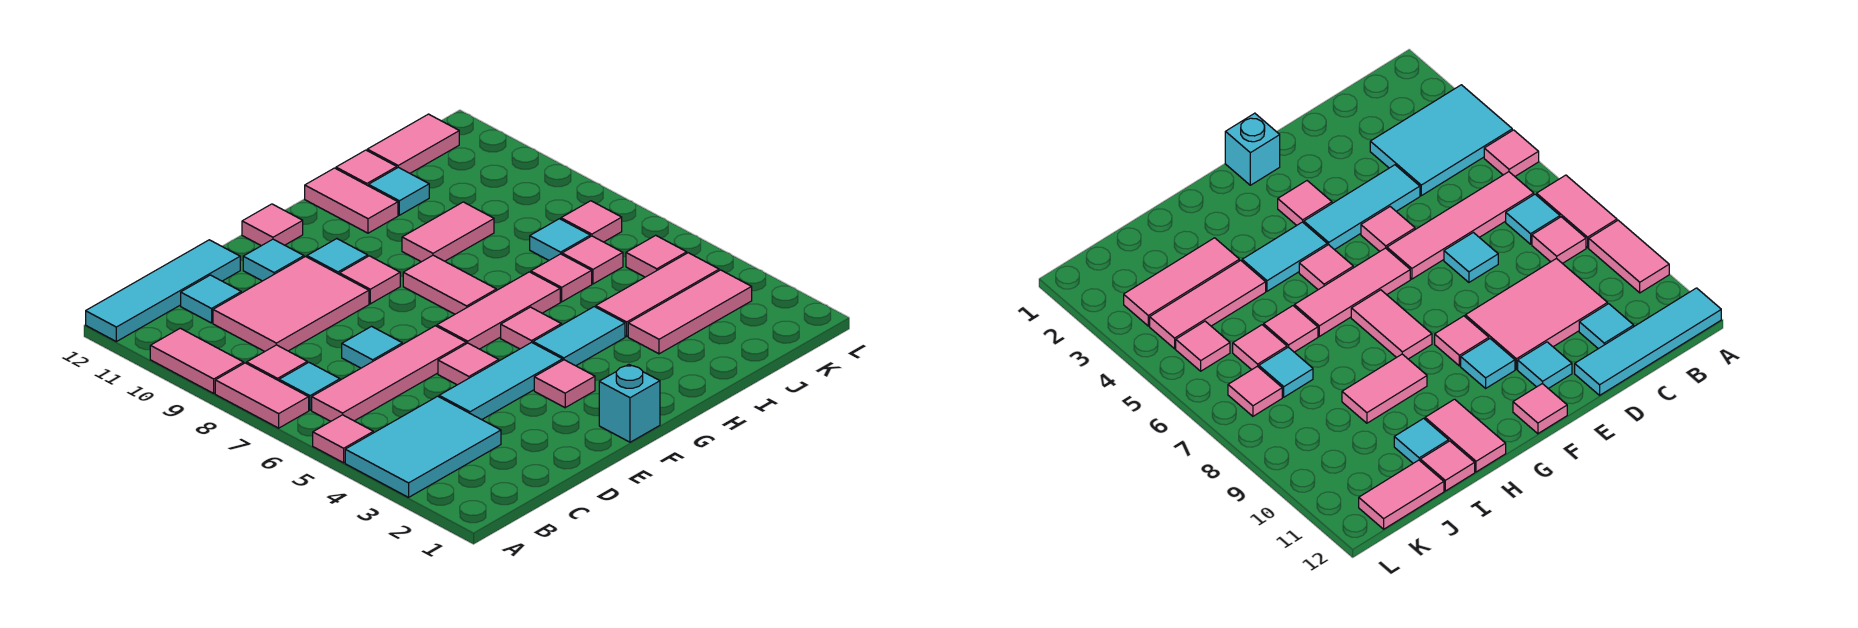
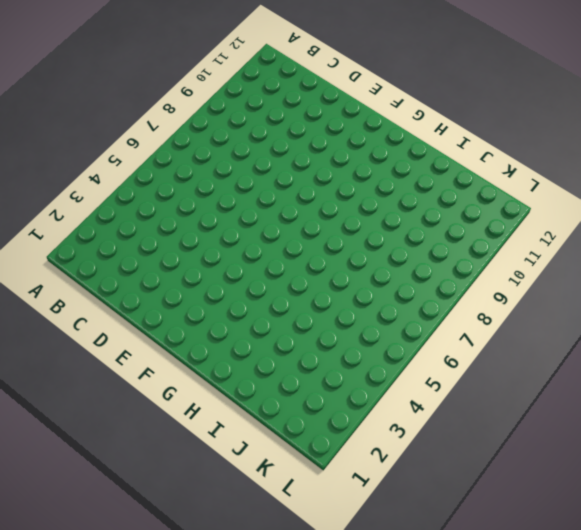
none -> cyan tile A3:C4 level 1
none -> pink tile A5 level 1
none -> pink tile A7:A8 level 1
none -> pink tile A9:A10 level 1

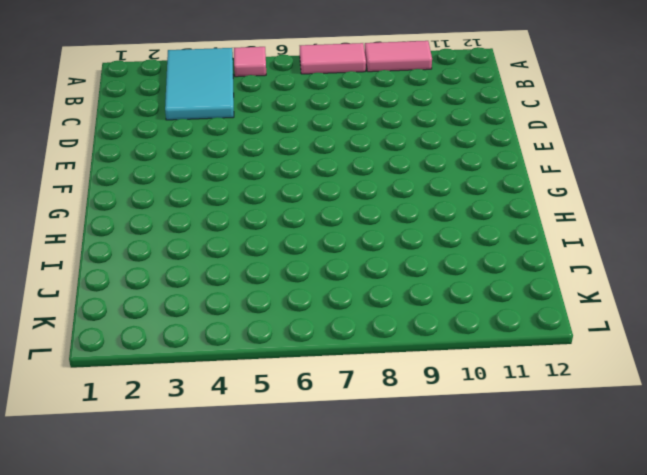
none -> cyan tile A12:D12 level 1
none -> pink tile B6:E6 level 1
none -> cyan tile B7 level 1
none -> pink tile B8 level 1

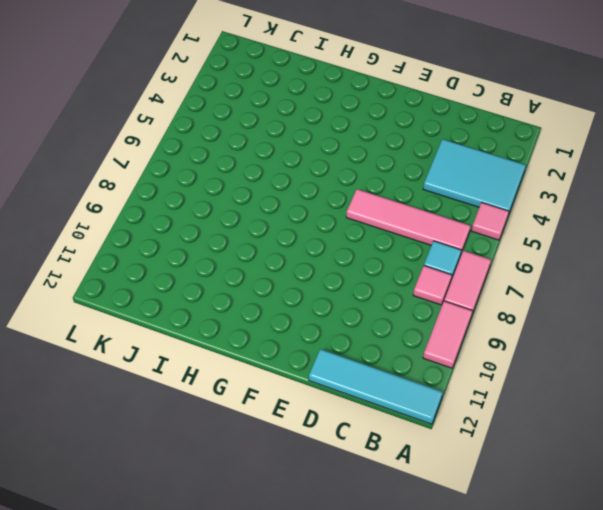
none -> pink tile C9:E10 level 1
none -> cyan tile C11 level 1
none -> cyan tile D4:F4 level 1
none -> cyan tile D7 level 1

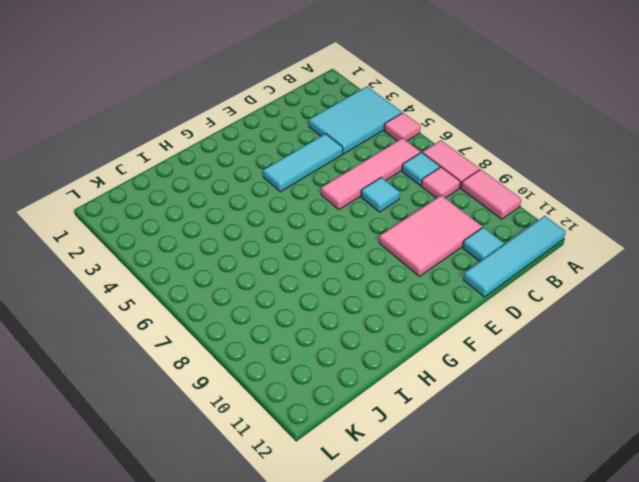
none -> pink tile E5 level 1
none -> cyan tile E11 level 1
none -> cyan brick F1 level 1
none -> pink tile F3 level 1

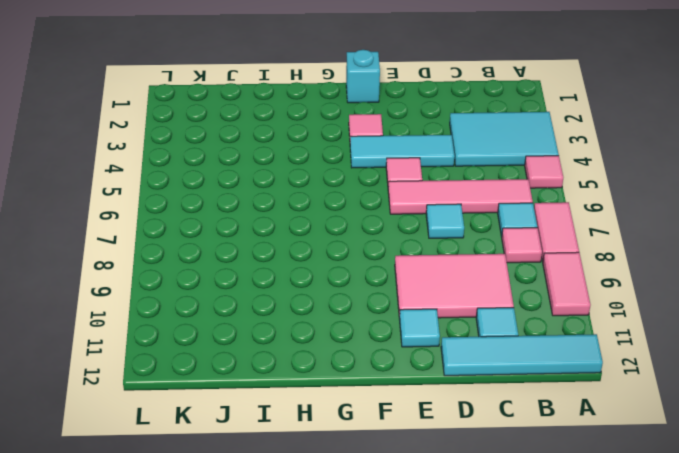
none -> pink tile F6:H6 level 1
none -> pink tile F9 level 1
none -> cyan tile F10 level 1
none -> pink tile F12 level 1

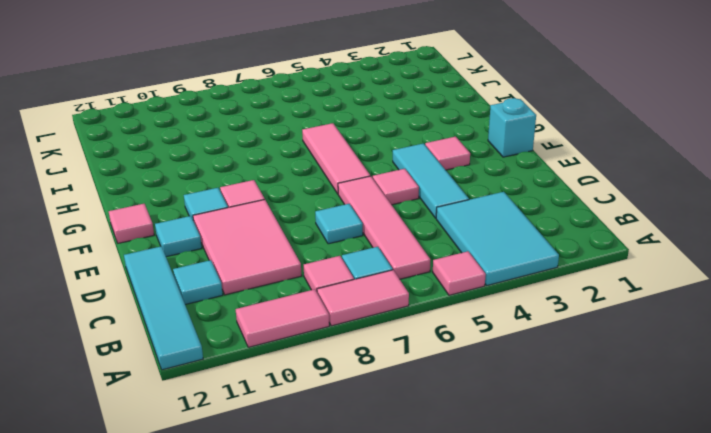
none -> cyan tile G4:H4 level 1
none -> pink tile G5 level 1
none -> pink tile G7:G8 level 1
none -> pink tile H9:I9 level 1

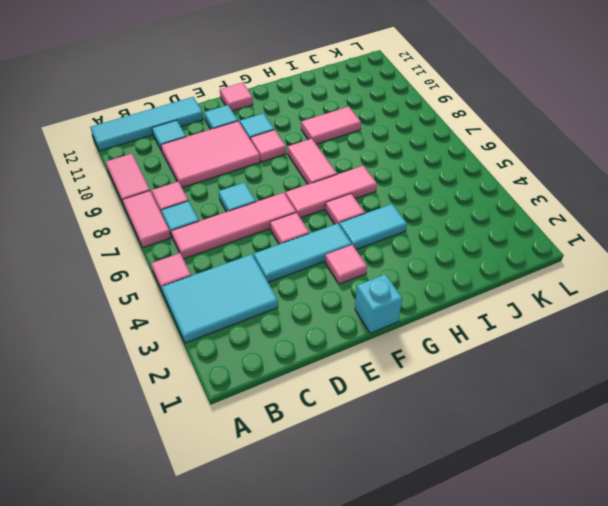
none -> pink tile H11:H12 level 1
none -> pink tile I3:K3 level 1
none -> pink tile I4:K4 level 1
none -> pink tile I6 level 1

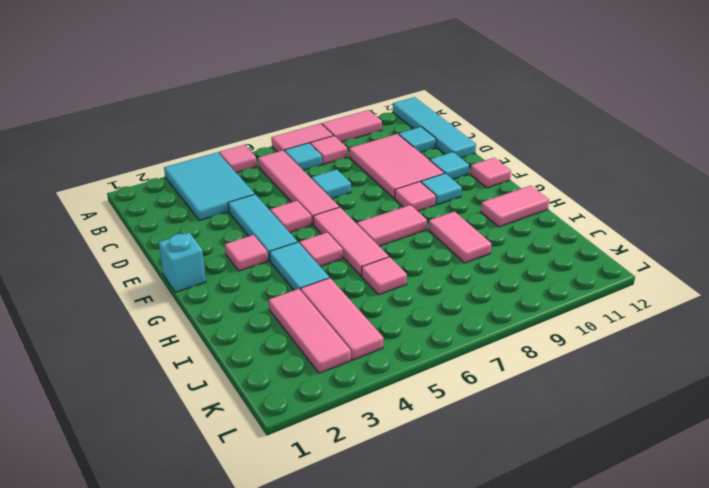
none -> cyan tile I11 level 1
none -> pink tile I12 level 1
none -> pink tile J6 level 1
none -> cyan tile J7 level 1

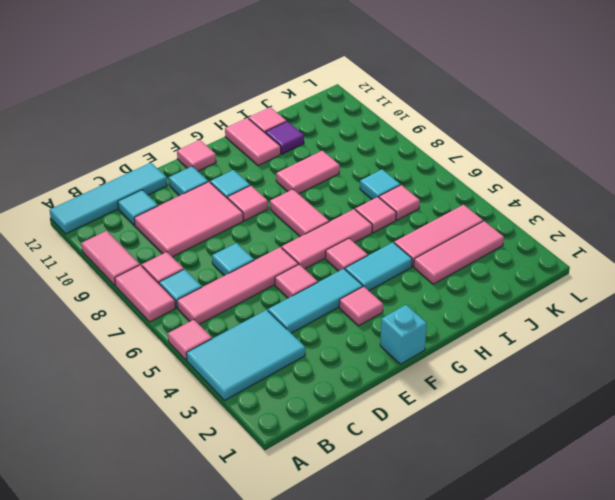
purple tile I11 level 1 -> cyan tile I11 level 1
none -> pink tile J12:K12 level 1
none -> pink tile K5 level 1
none -> pink tile K7 level 1

